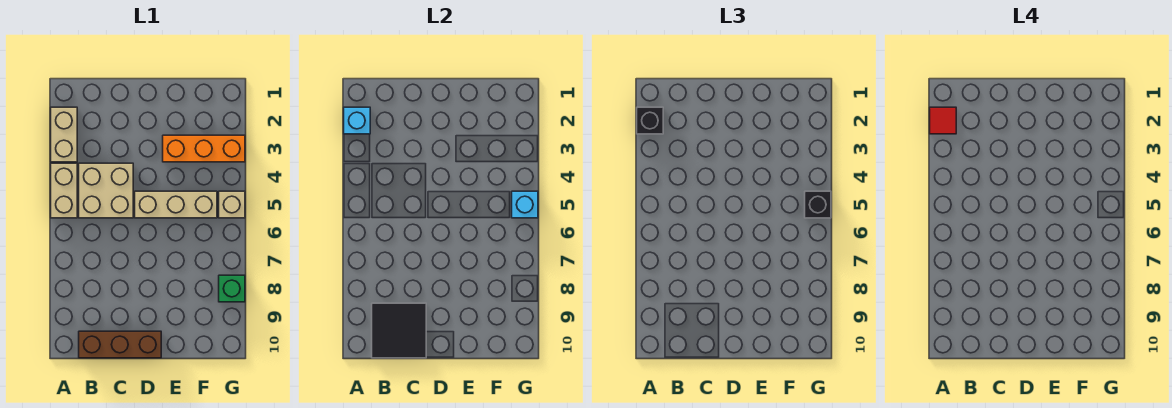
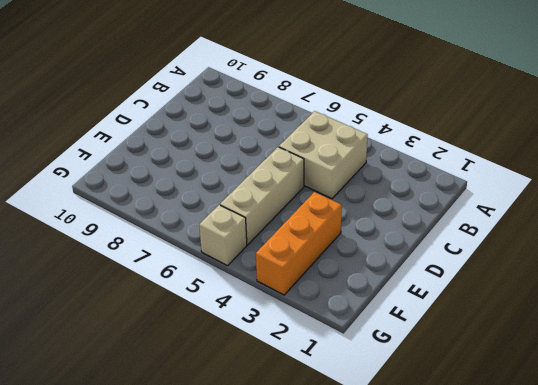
none -> tan brick A2:A3 level 1
none -> tan brick A4:A5 level 1
none -> brown brick B10:D10 level 1

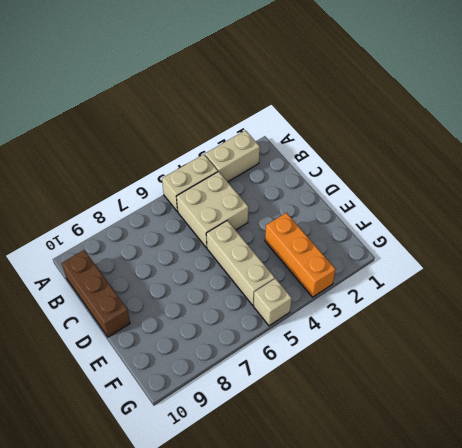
none -> green brick G8 level 1
none -> cyan brick A2 level 2
none -> black tile B9:C10 level 2

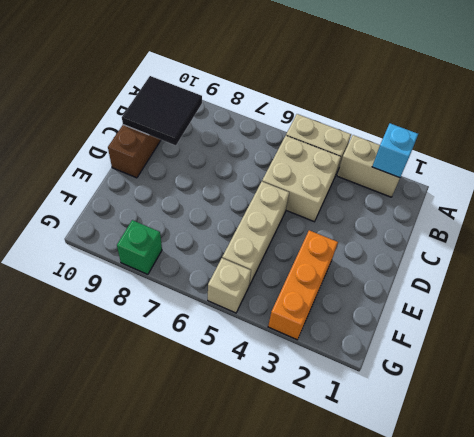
none -> cyan brick G5 level 2
none -> black brick A2 level 3
none -> black brick G5 level 3

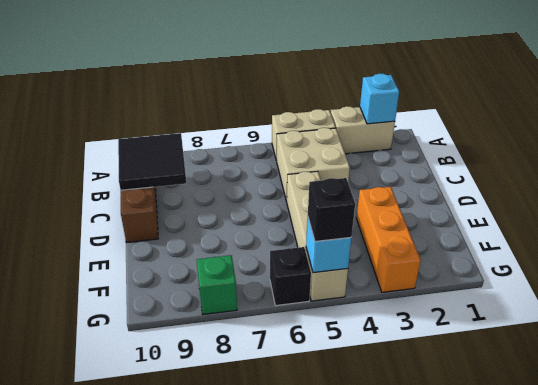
black brick G6 level 1 -> black brick A2 level 3
none -> red tile A2 level 4

